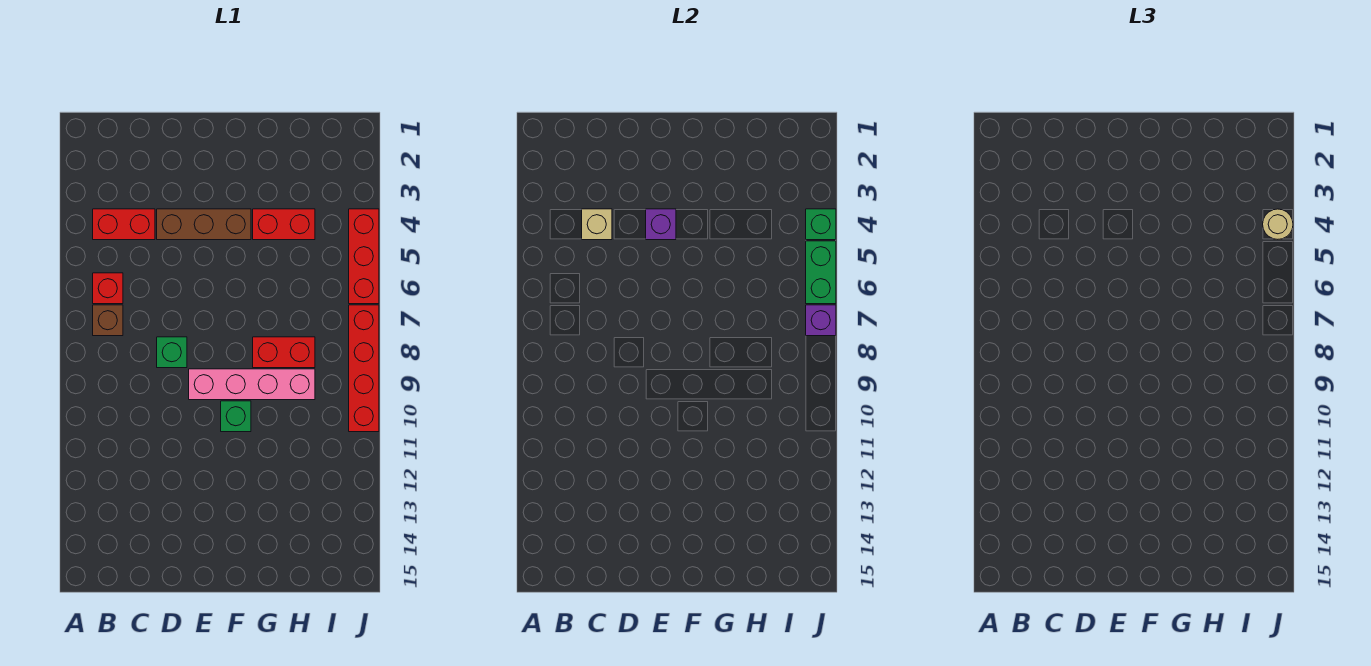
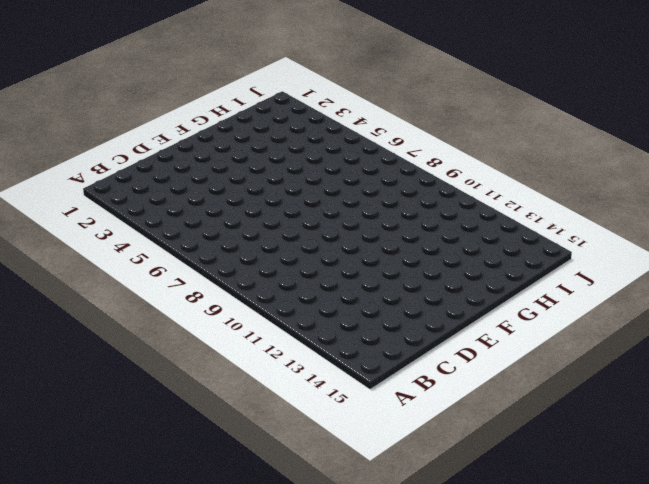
none -> red brick B4:C4 level 1
none -> red brick B6 level 1
none -> brown brick B7 level 1

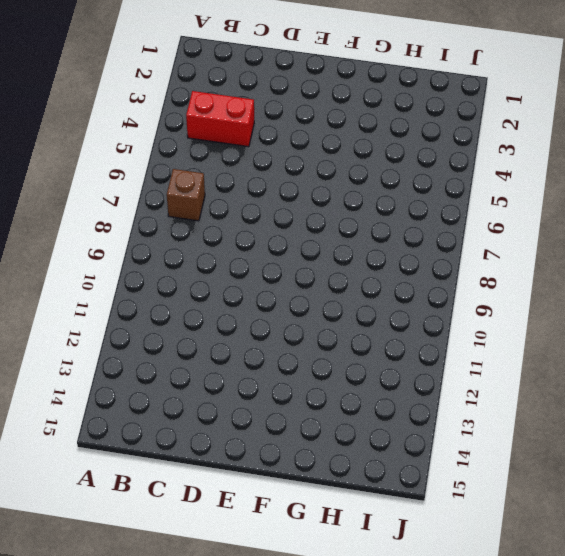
none -> red brick B6 level 1
none -> brown brick D4:F4 level 1
none -> green brick D8 level 1

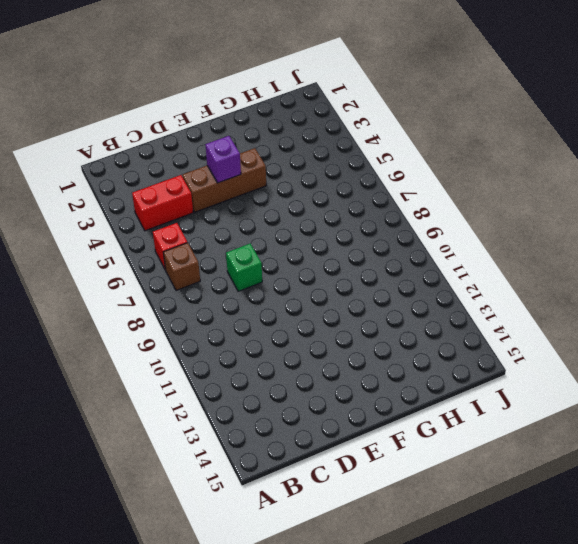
none -> pink brick E9:H9 level 1
none -> green brick F10 level 1
none -> red brick G4:H4 level 1

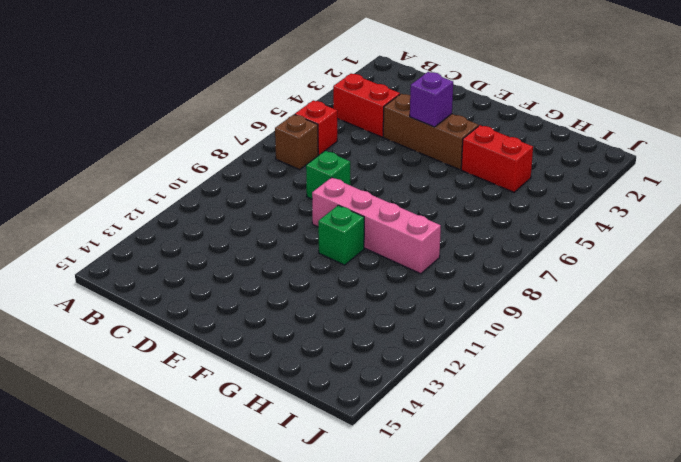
none -> red brick G8:H8 level 1
none -> red brick J4:J6 level 1
none -> red brick J7:J10 level 1

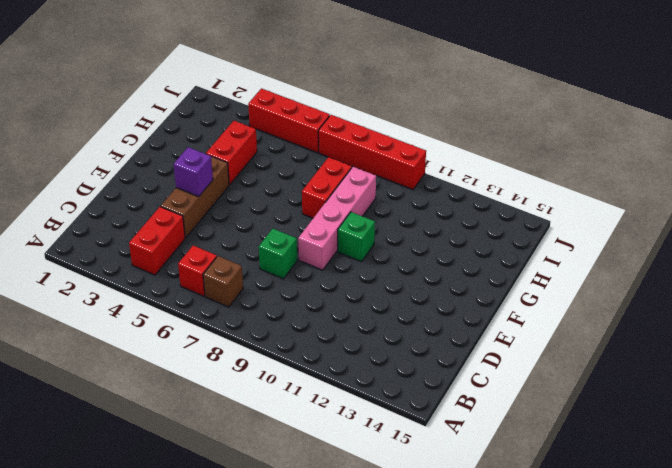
none -> tan brick C4 level 2
none -> green brick J4 level 2
none -> green brick J5:J6 level 2

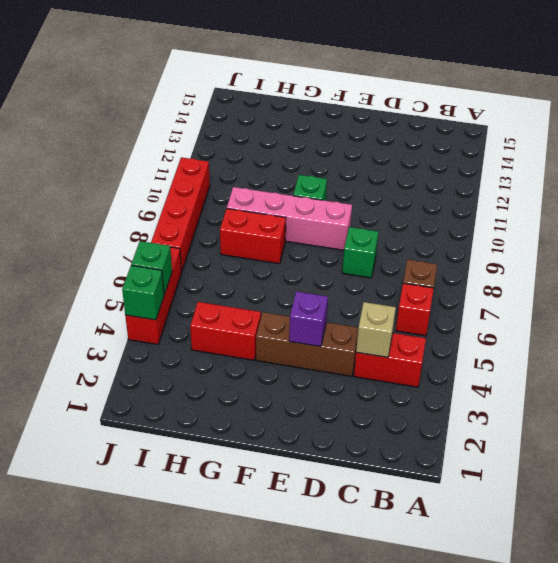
green brick J5 level 2 -> green brick J5:J6 level 2
none -> purple brick J7 level 2
none -> tan round brick J4 level 3

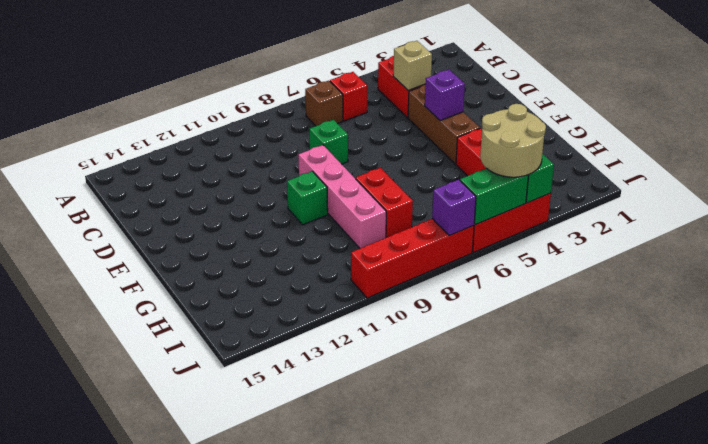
tan round brick I4:J5 level 3 -> tan round brick J4 level 3

